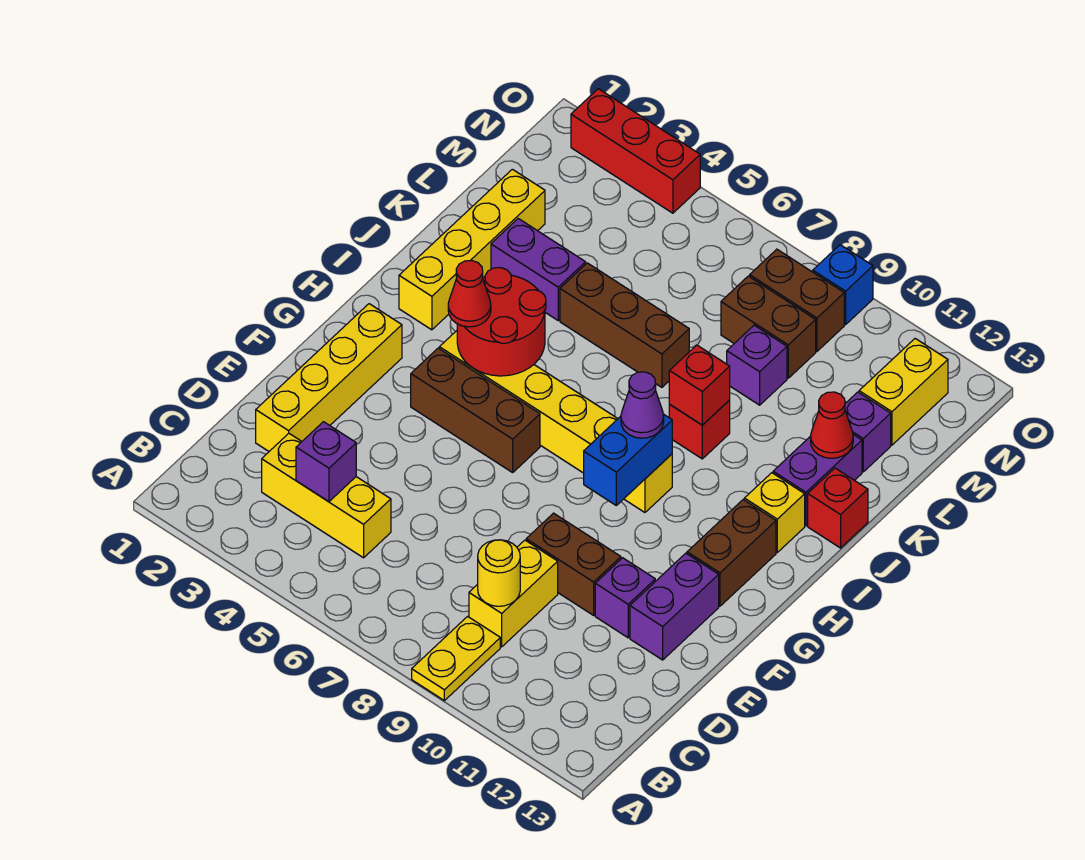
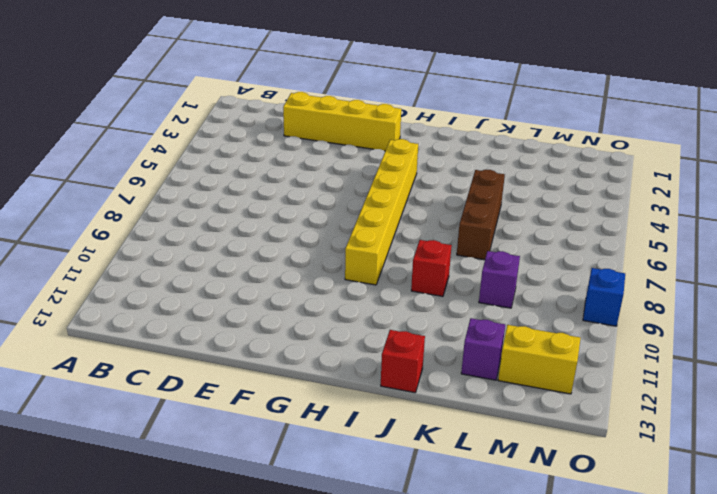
none -> yellow plate A9:B9 level 1
none -> yellow brick C3:C5 level 1
none -> yellow brick C9:D9 level 1
none -> brown brick E9:E10 level 1

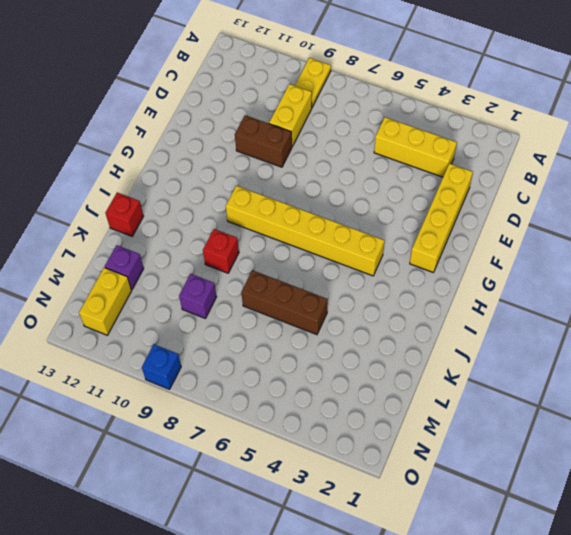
none -> purple brick E11 level 1
none -> purple brick E12:F12 level 1
none -> brown brick G4:G6 level 1
none -> brown brick G12:H12 level 1

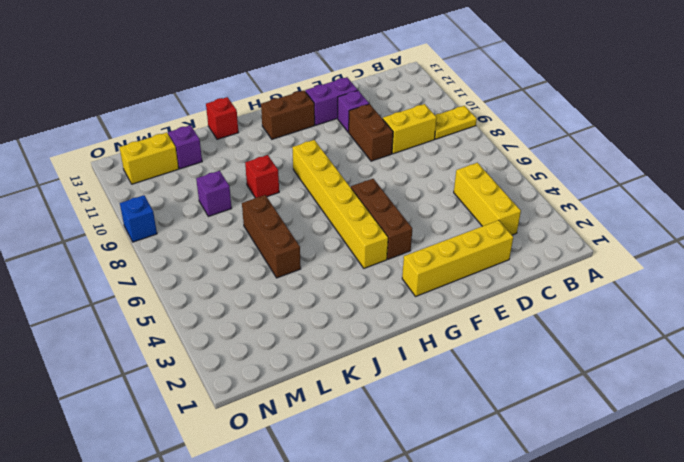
none -> yellow brick I2:L2 level 1
none -> yellow brick I12 level 1
none -> purple brick J12:K12 level 1
none -> purple brick K3:K4 level 1

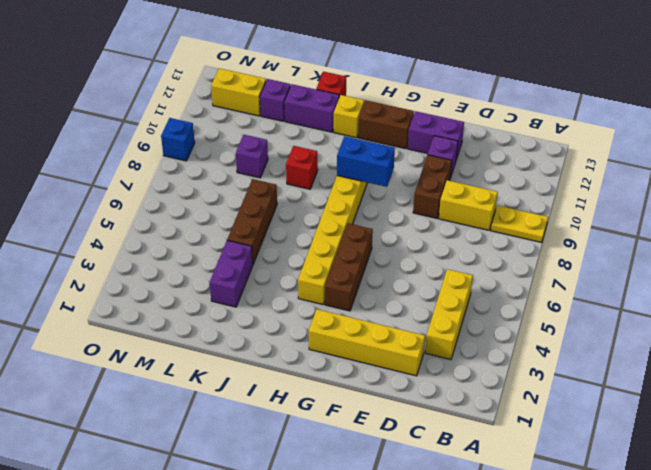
none -> yellow brick I2:L2 level 1
none -> brown brick M8:M9 level 1
none -> brown brick N8:N9 level 1
none -> red brick O2:O4 level 1

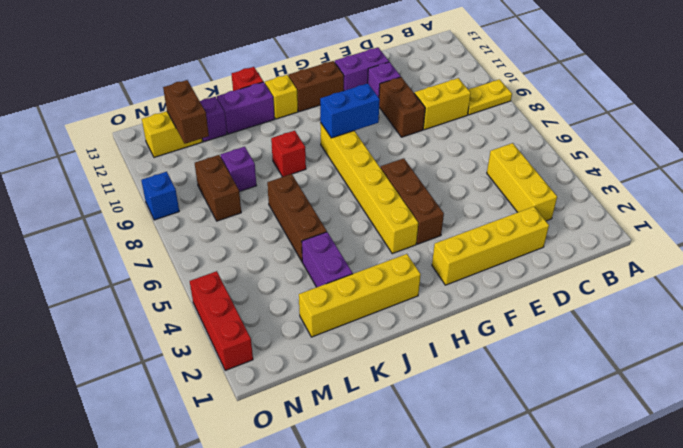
brown brick M11:M12 level 2 -> brown brick N8:N9 level 1
none -> purple brick C4 level 2
none -> yellow round brick C9 level 2
none -> red round brick H4:I5 level 2
none -> red brick J9 level 2

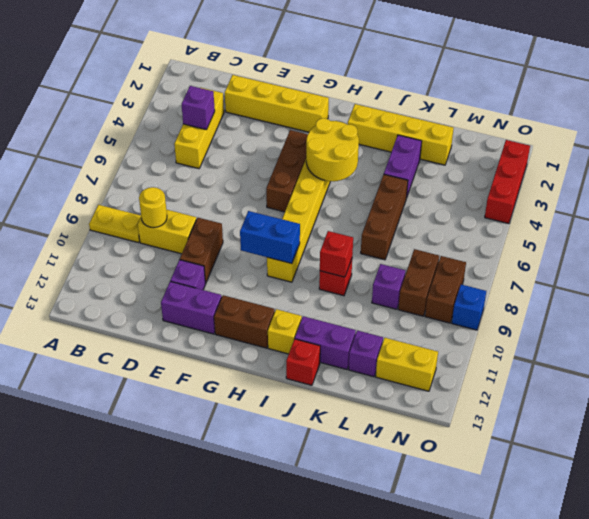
yellow round brick H4:I5 level 2 -> red round brick H4:I5 level 2
none -> red cone K12 level 2
none -> red cone H4 level 3
none -> purple cone H9 level 3

